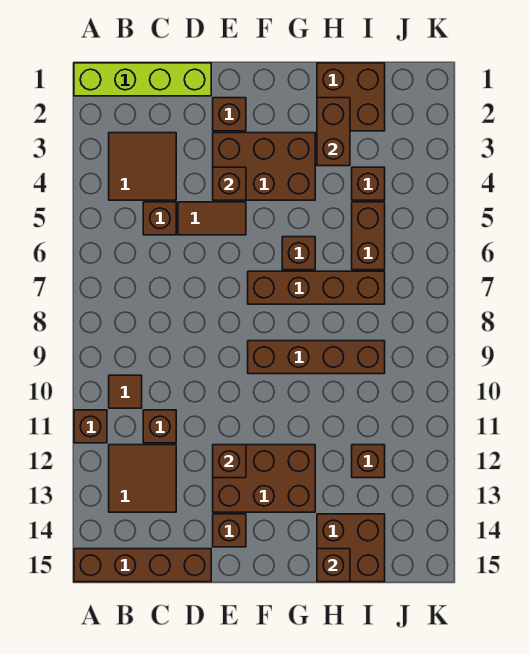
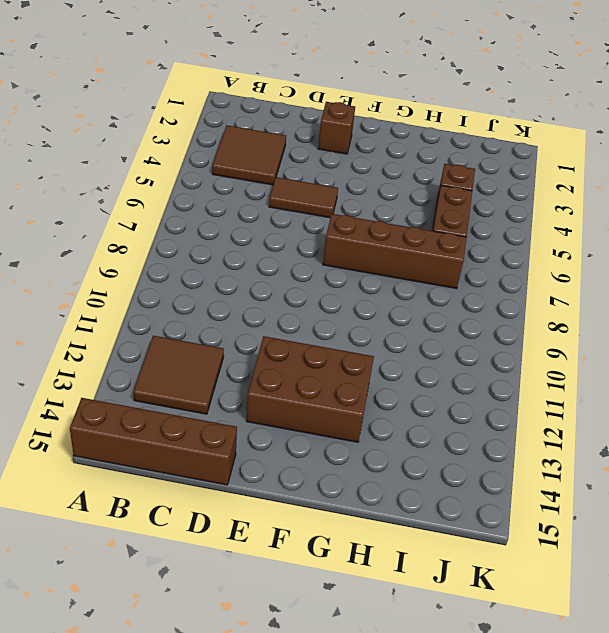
none -> lime brick A1:D1 level 1
none -> brown brick A11 level 1
none -> brown tile B10 level 1

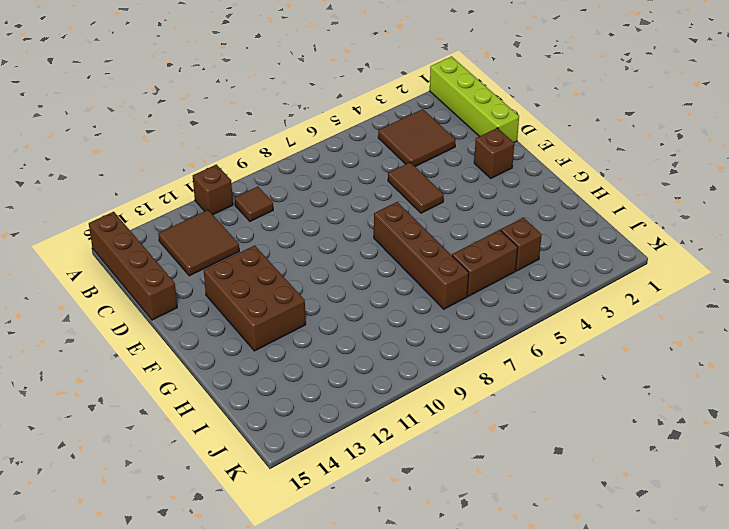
none -> brown brick C5 level 1
none -> brown brick C11 level 1
none -> brown brick E3:G4 level 1

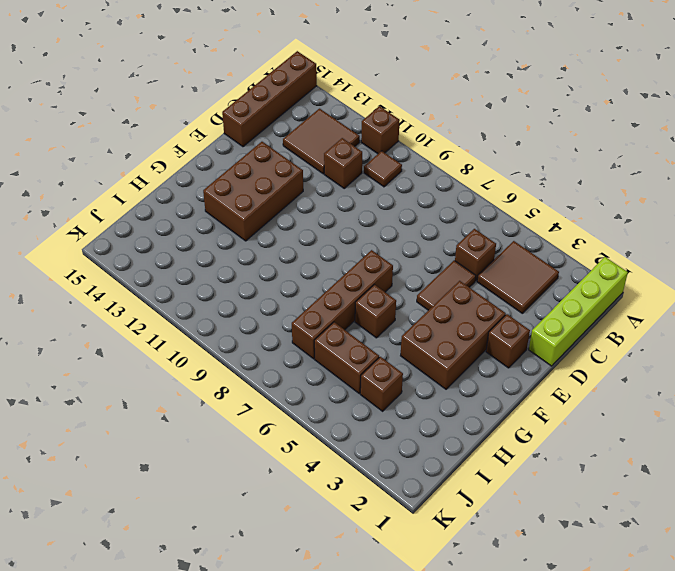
none -> brown brick E14 level 1
none -> brown brick F9:I9 level 1
none -> brown brick H1:I2 level 1

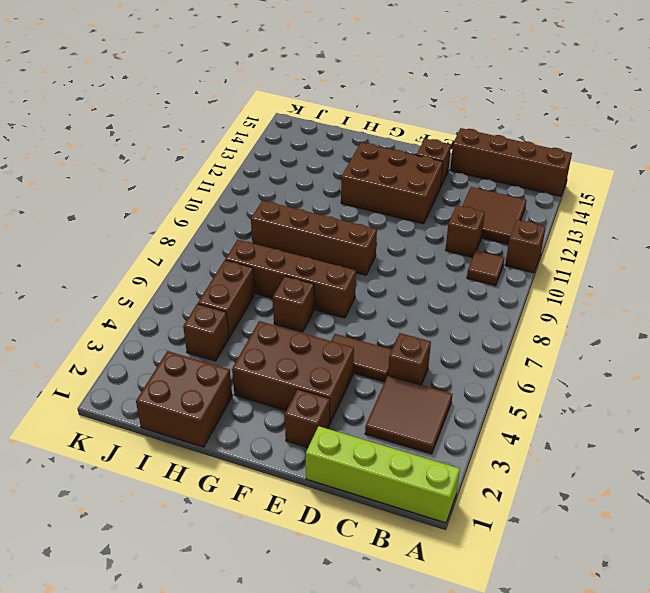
none -> brown brick H14:I15 level 1
none -> brown brick I12 level 1
none -> brown brick E4 level 2

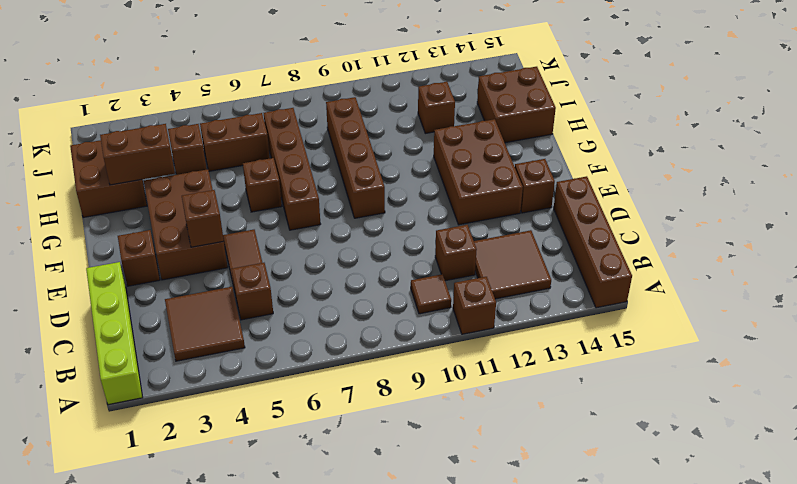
none -> brown brick E12 level 2
none -> brown brick H15 level 2

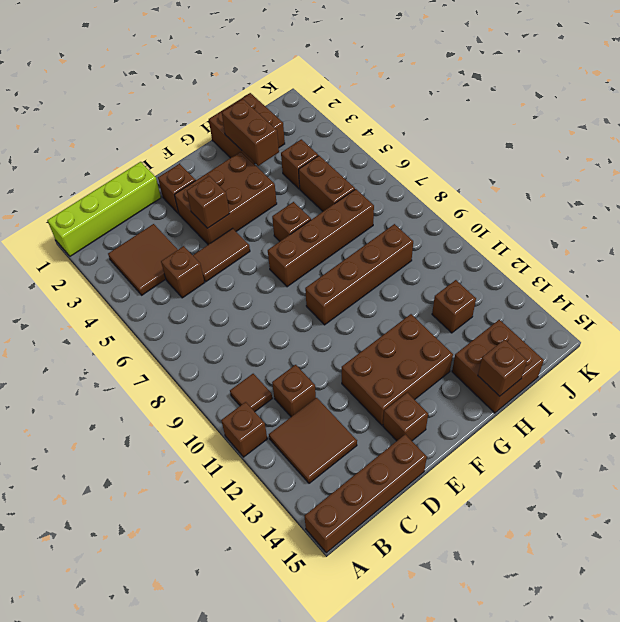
none -> brown brick E12 level 2

